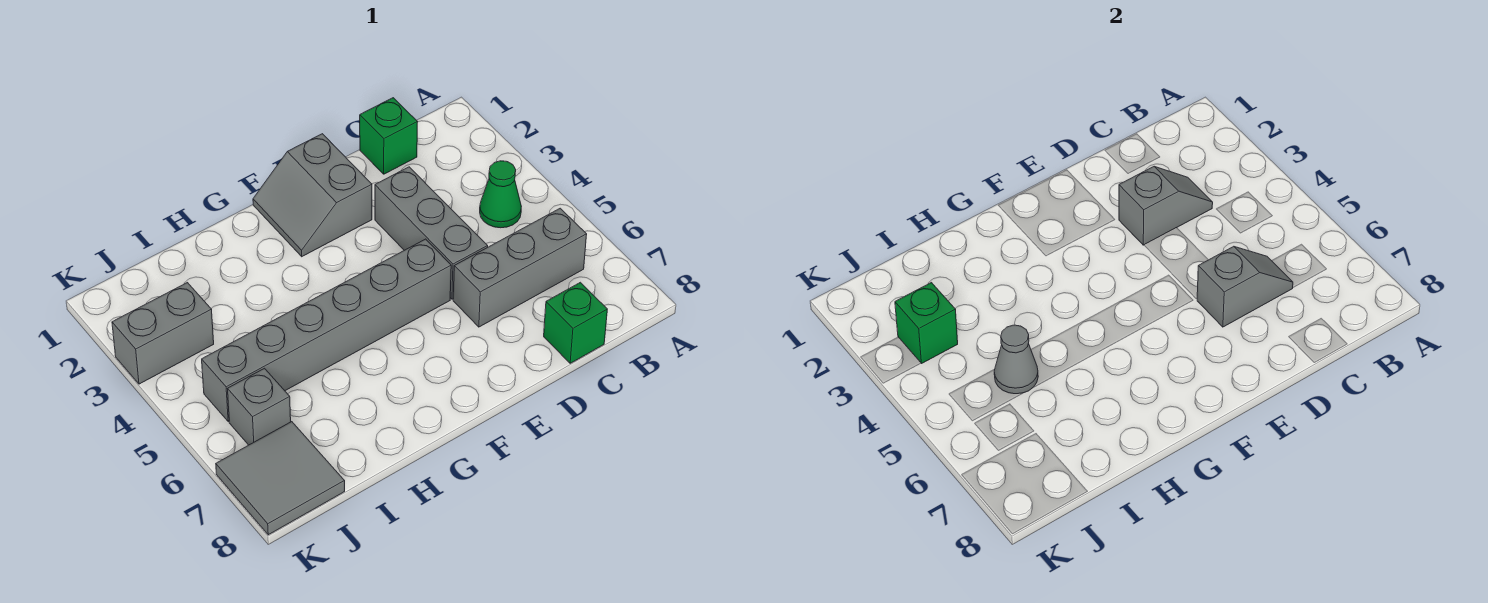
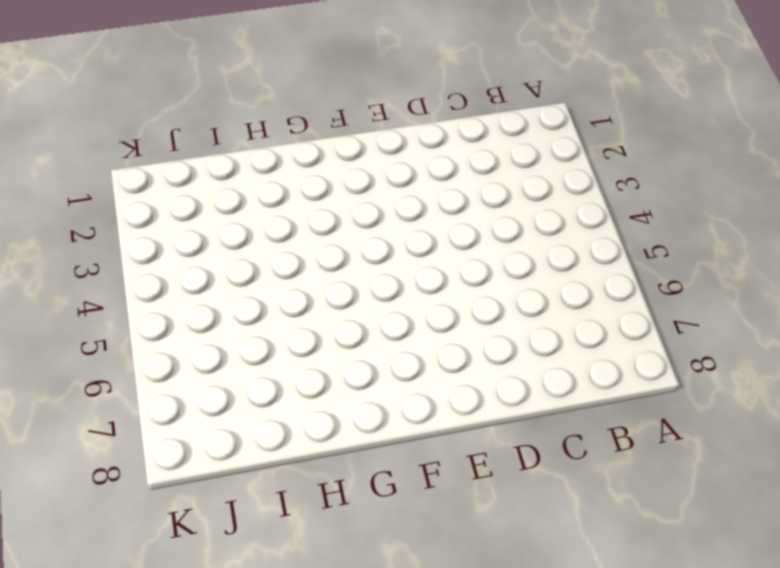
none -> green cone B4 level 1
none -> grey brick B6:D6 level 1
none -> green brick C1 level 1

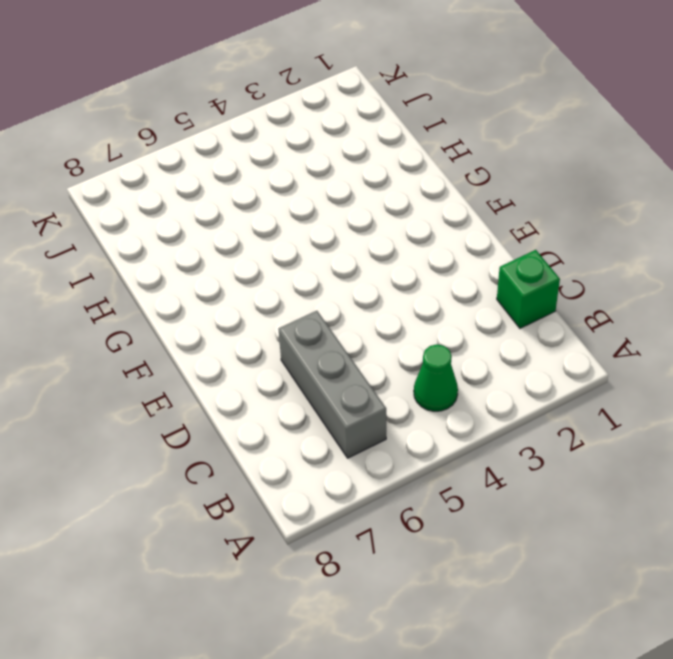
none -> green brick C8 level 1
none -> grey brick D3:D5 level 1
none -> grey slope E1:F2 level 1 top E

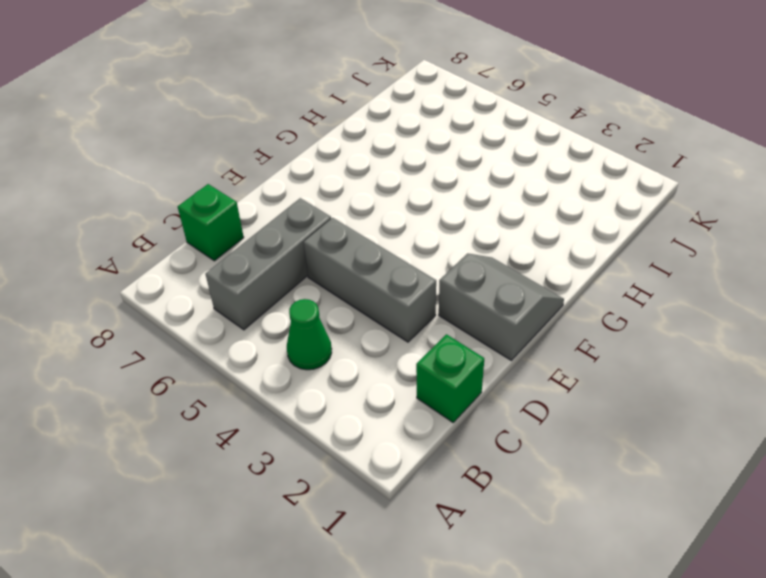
none -> grey brick E5:J5 level 1
none -> grey brick J3:K3 level 1
none -> grey brick J6 level 1

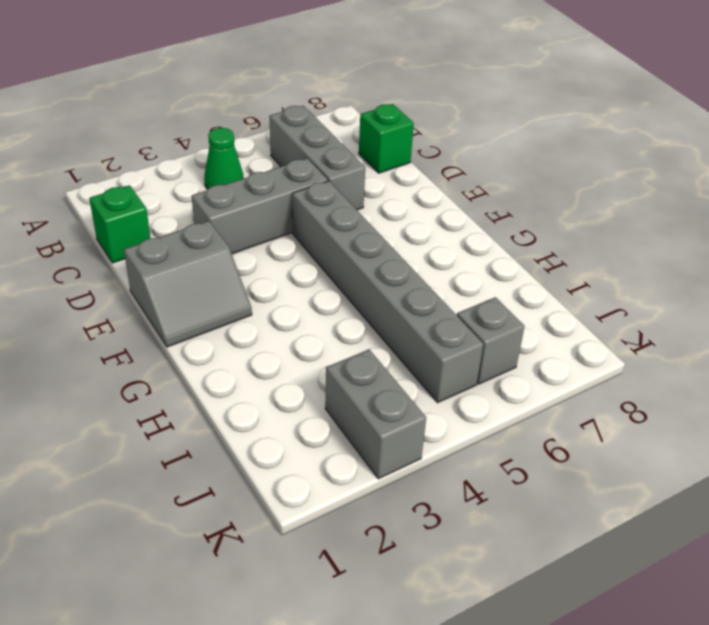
none -> grey tile J7:K8 level 1
none -> grey slope C3:D3 level 2 top D
none -> grey slope C6:D6 level 2 top D

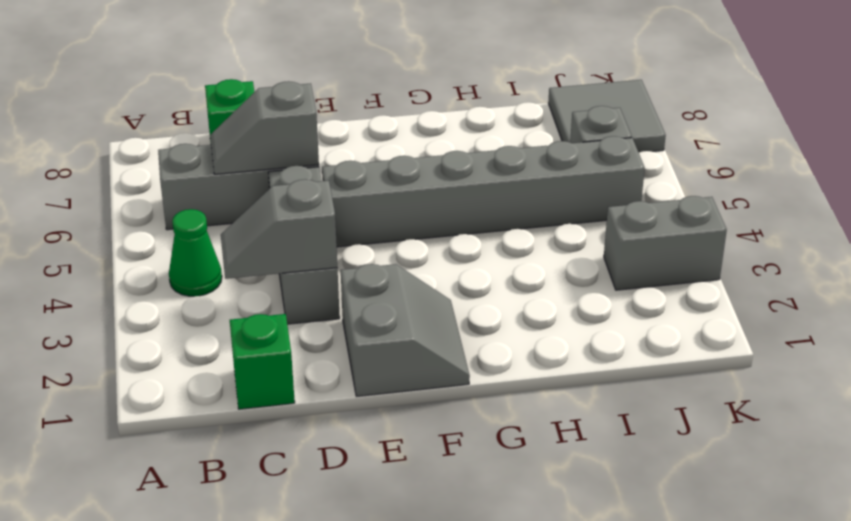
none -> grey cone I5 level 2
none -> green brick J3 level 2

